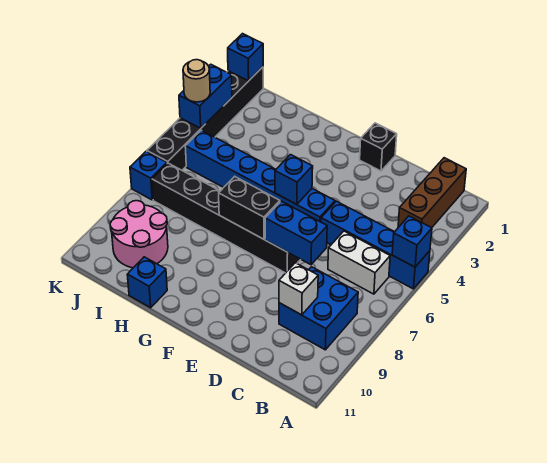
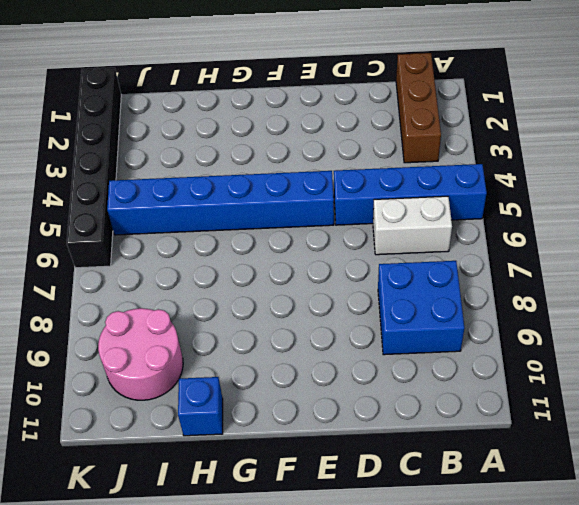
none -> black brick E1 level 1
none -> black brick E7:J7 level 1
none -> blue brick K7 level 1

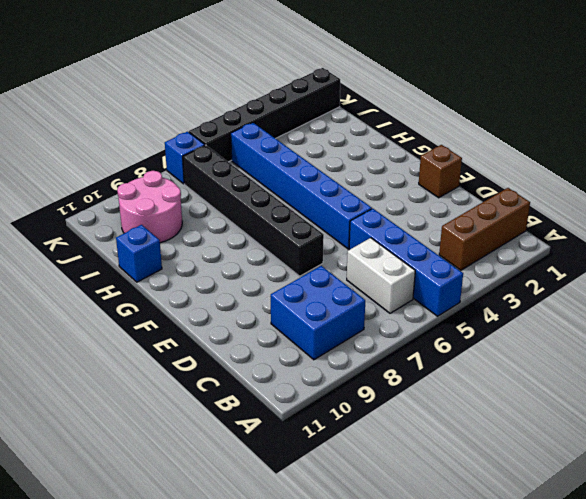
brown brick E1 level 1 -> black brick E1 level 1
none -> blue brick A5 level 2
none -> white brick C9 level 2
none -> blue brick D7:E7 level 2

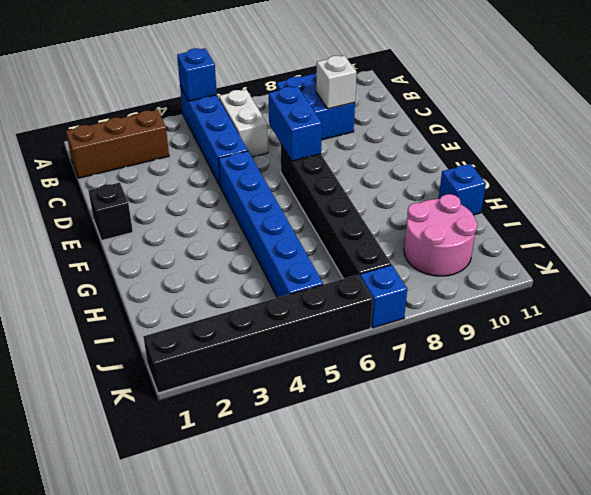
none -> blue brick F5 level 2
none -> black brick F7:G7 level 2
none -> blue brick K1 level 2

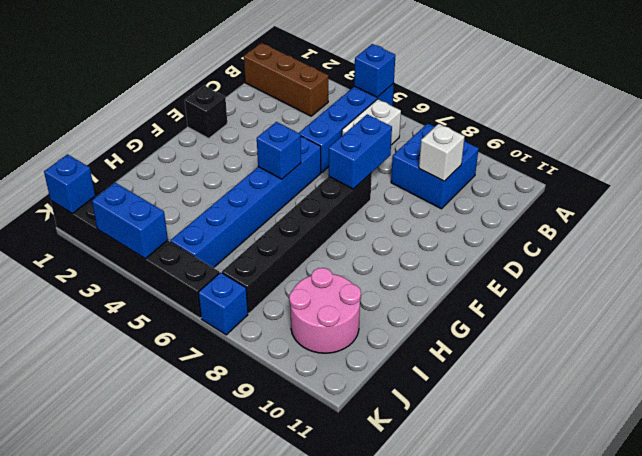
none -> blue brick H11 level 1
none -> black brick F7:G7 level 2
none -> tan round brick K4 level 3

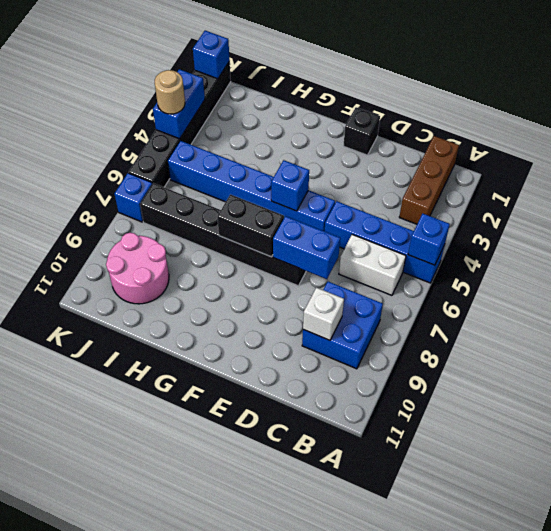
none -> blue brick H11 level 1

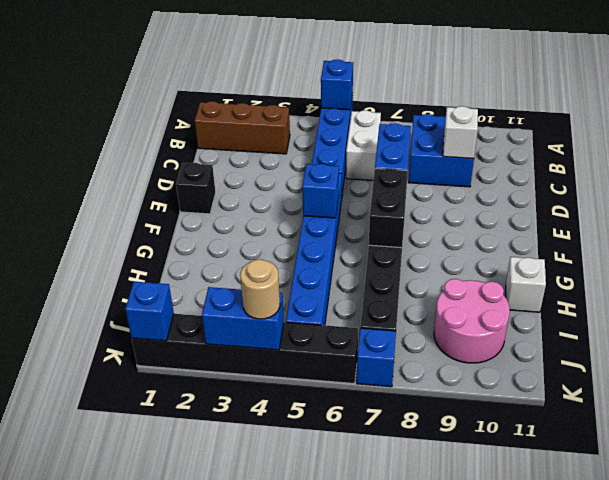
white brick H11 level 1 -> blue brick H11 level 1

